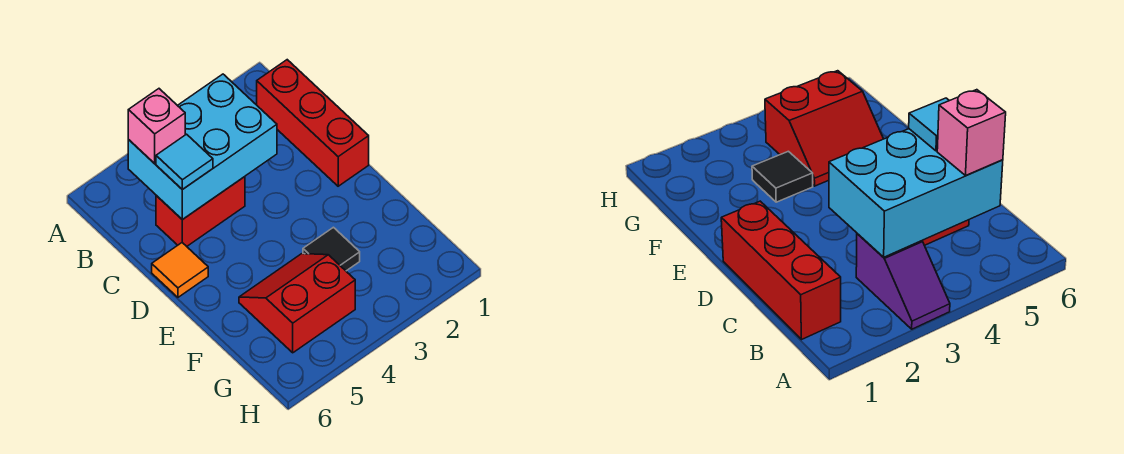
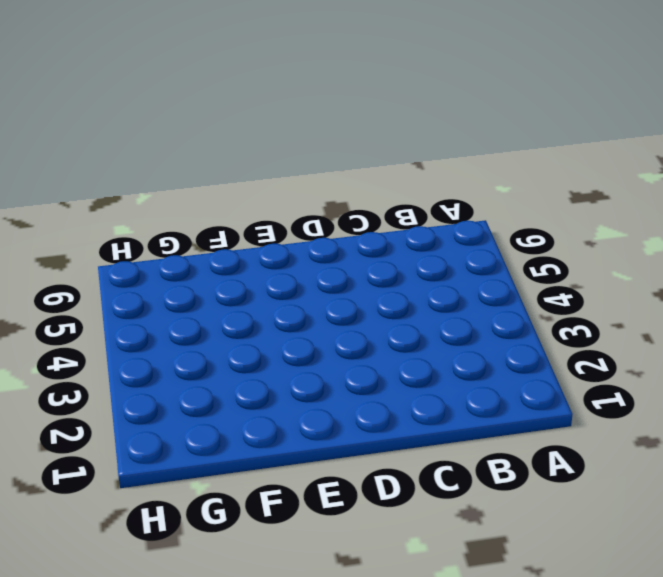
none -> purple slope A3:B3 level 1 top B
none -> red brick B1:D1 level 1

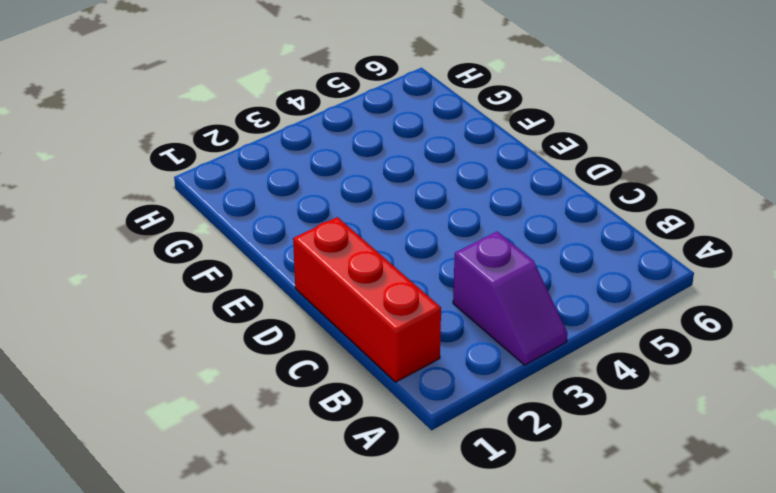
none -> red brick C4:C5 level 1
none -> orange tile D6 level 1

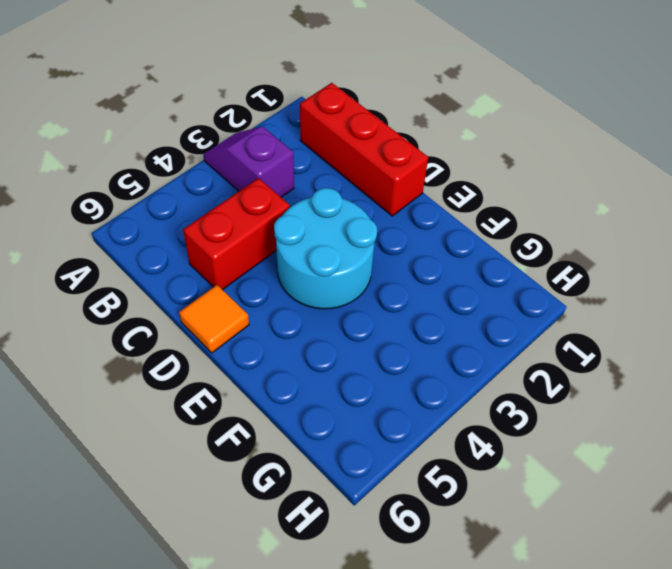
cyan round brick D3:E4 level 1 -> none
none -> black tile F3 level 1
none -> red slope F4:G5 level 1 top G

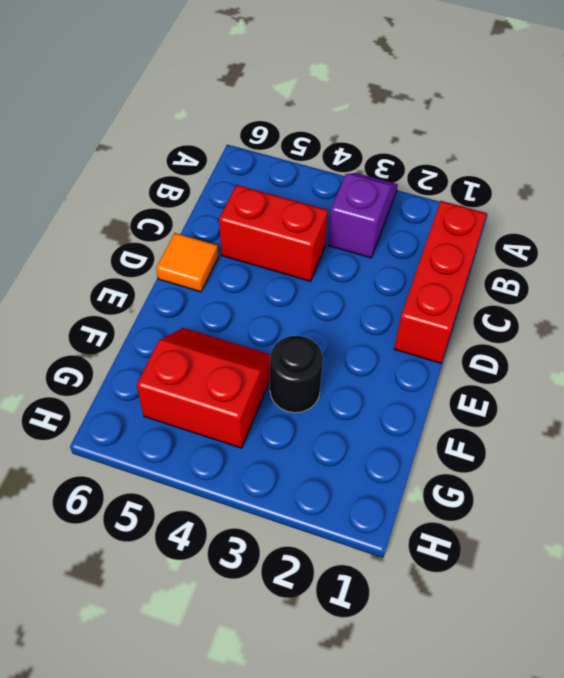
black round brick F3 level 1 -> black tile F3 level 1
none -> cyan brick B3:C5 level 2
none -> pink brick B5 level 3

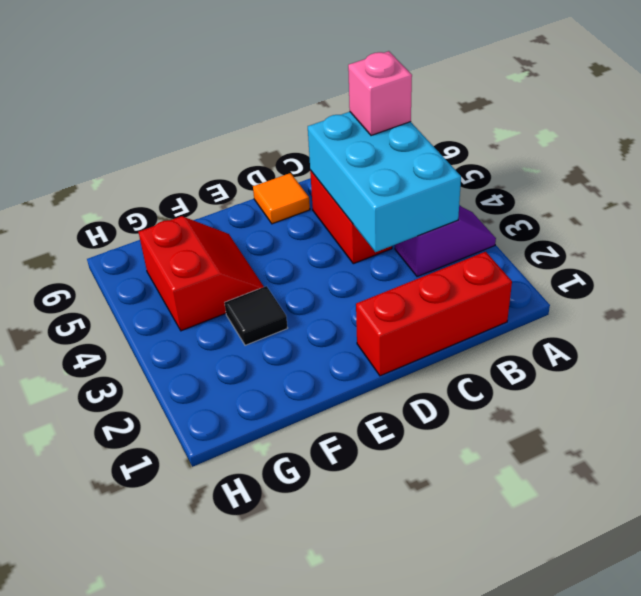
none -> cyan tile C5 level 3

